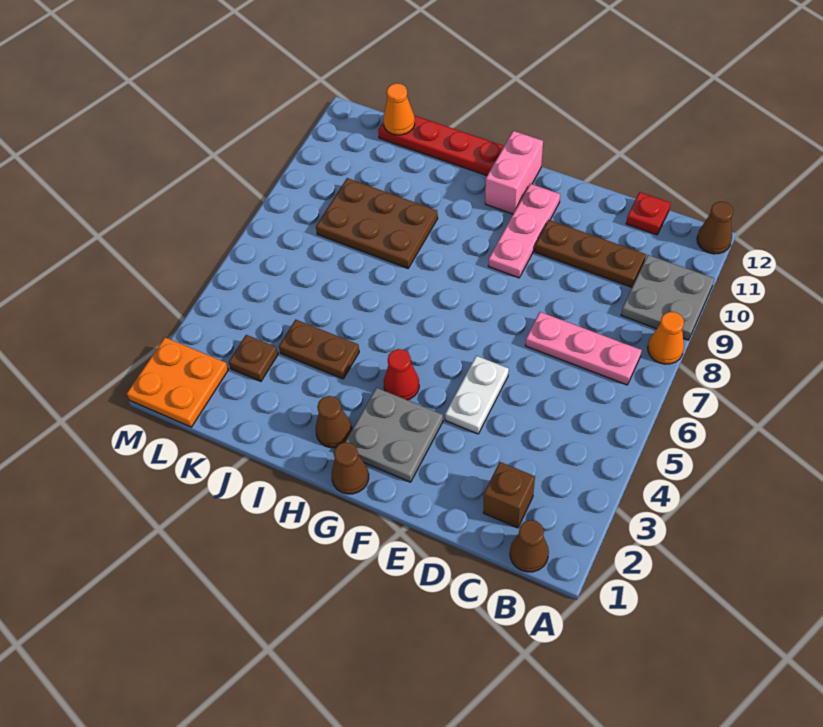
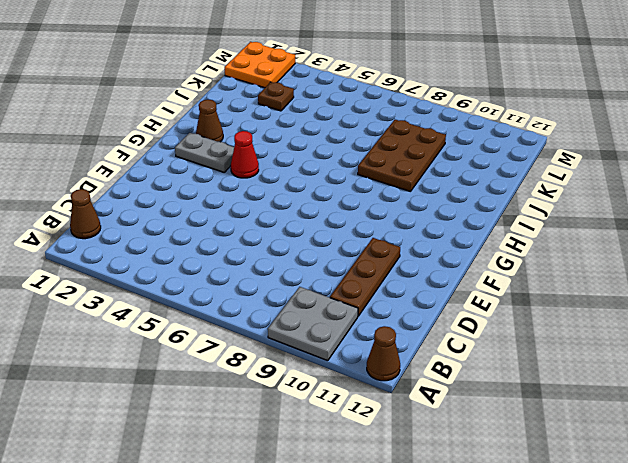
grey plate G2:G3 level 1 -> grey plate F2:G3 level 1
none -> orange cone A8 level 1
none -> pink plate B7:D7 level 1
none -> brown brick C2 level 1

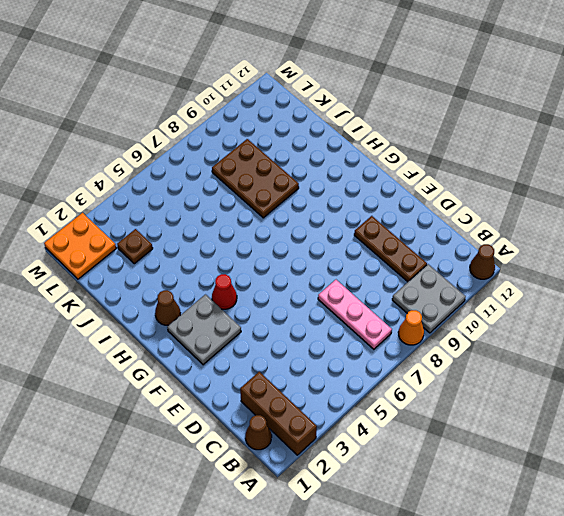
brown brick A2:C2 level 1 -> brown brick C2 level 1
none -> red plate C12 level 1
none -> white plate E4:E5 level 1
none -> pink plate F9:F11 level 1

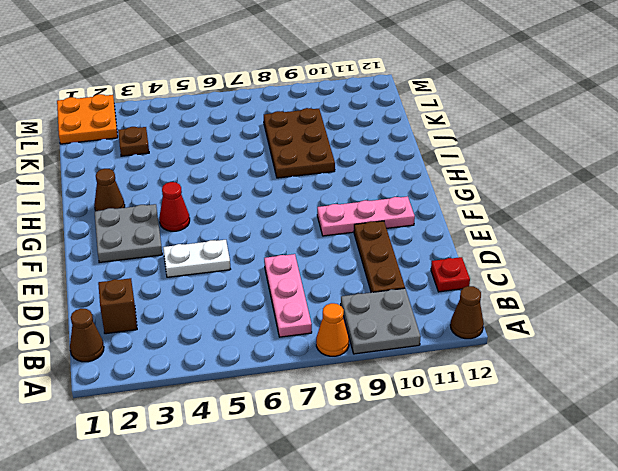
none -> brown cone G1 level 1
none -> pink brick G11:G12 level 1
none -> red plate H12:K12 level 1

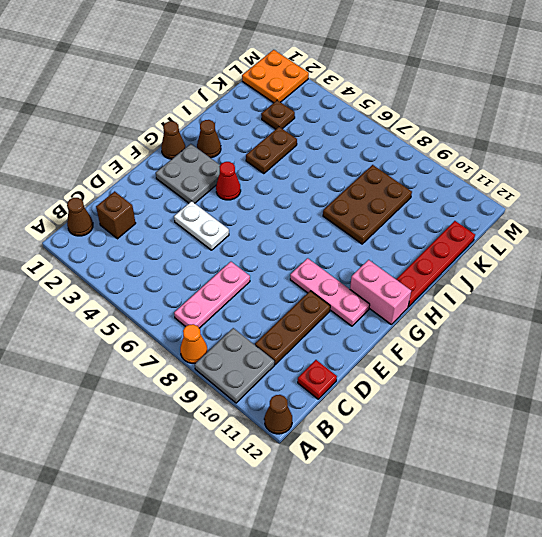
none -> orange cone K12 level 2

